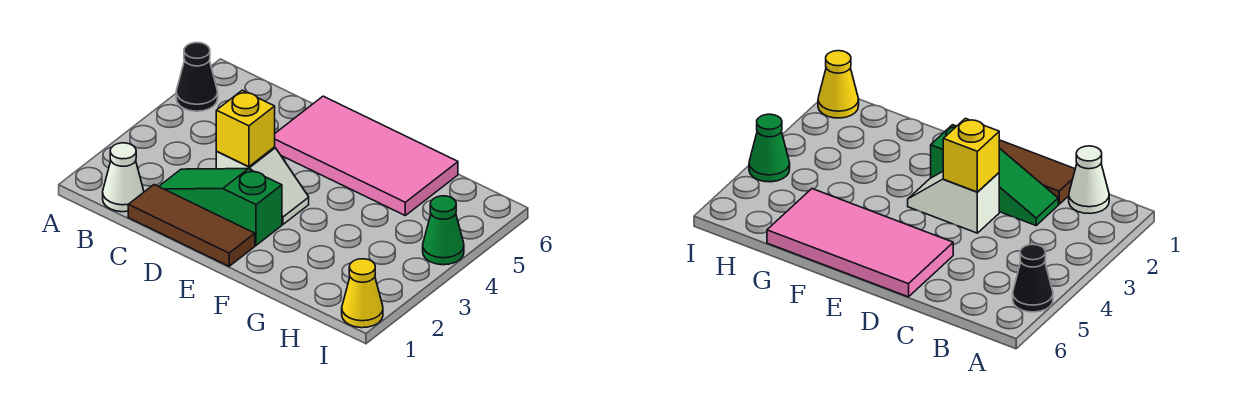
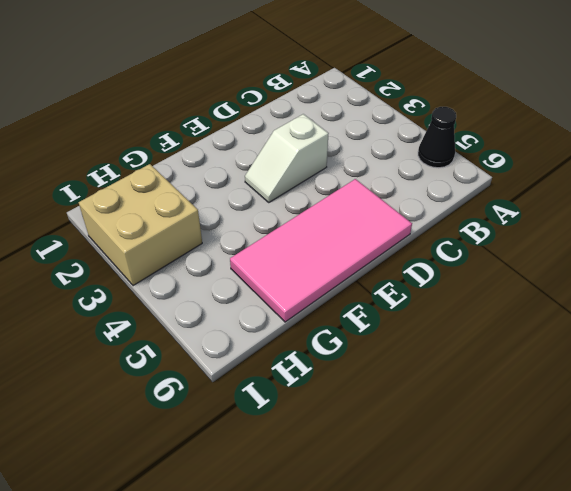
tan brick H2:I3 level 1 -> none
none -> white cone B1 level 1
none -> brown tile C1:E1 level 1

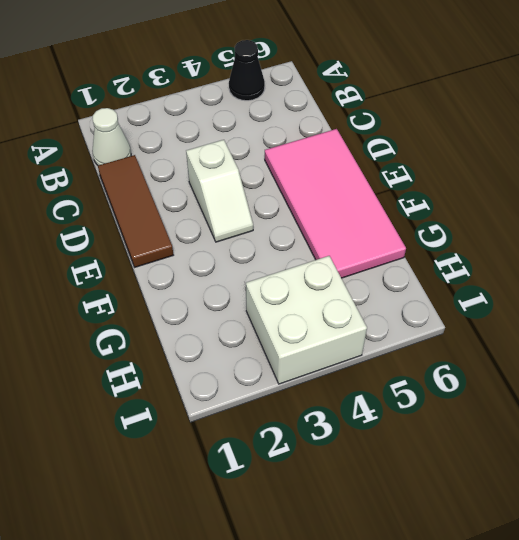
white brick H3:I4 level 1 -> green cone I4 level 1
none -> green slope C2:E2 level 1 top E
none -> yellow cone I1 level 1

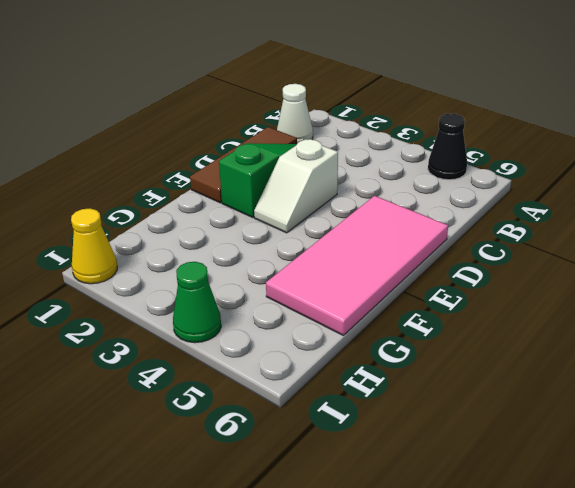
none -> yellow brick D3 level 2

